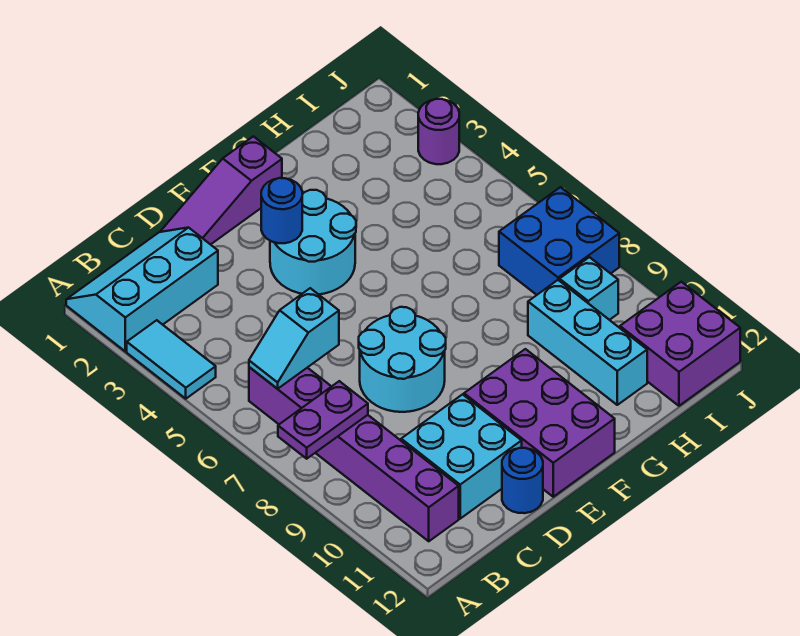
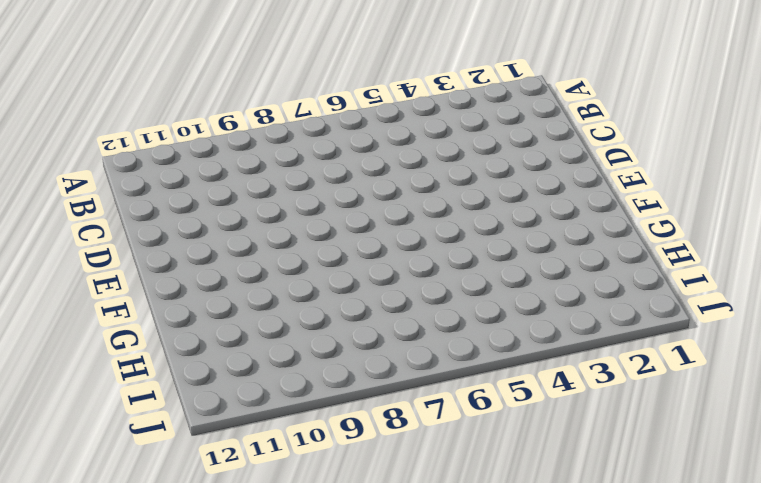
none -> cyan slope A1:C2 level 1 top 2
none -> cyan tile A3:A4 level 1
none -> purple brick B6:B11 level 1

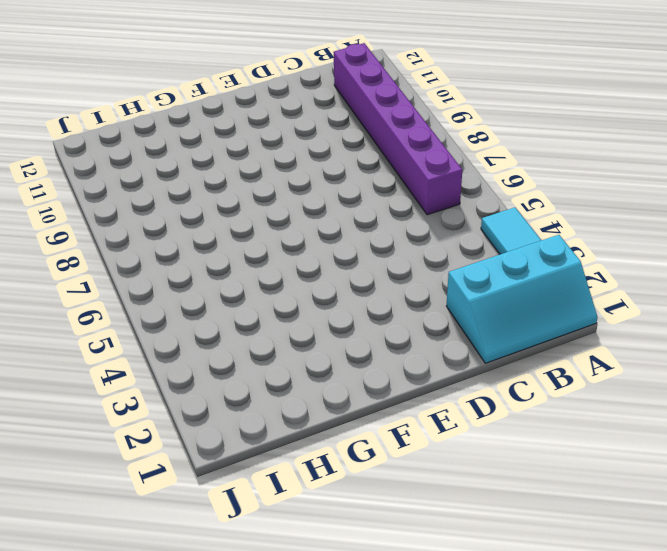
none -> cyan brick C10:D11 level 1
none -> purple slope D1:F1 level 1 top F
none -> cyan round brick D7:E8 level 1

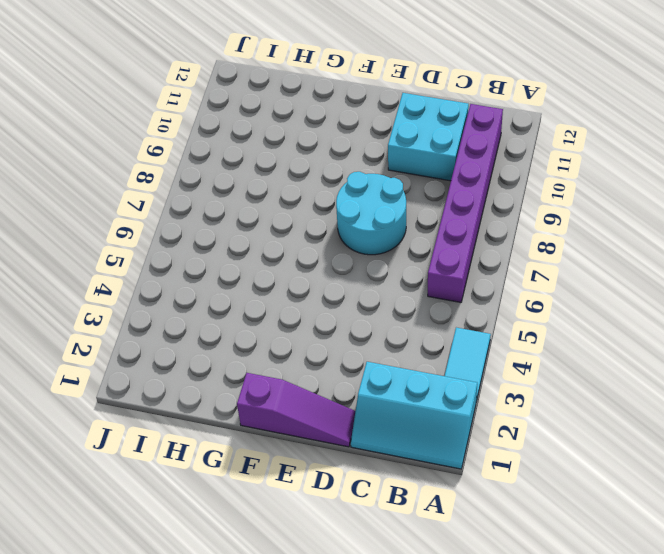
none -> blue round brick D12 level 1
none -> cyan round brick E3:F4 level 1
none -> purple brick E10:F12 level 1

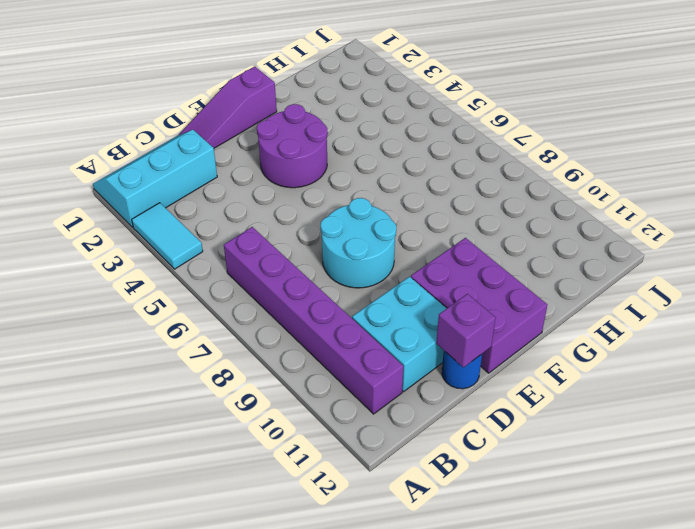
purple brick D12 level 2 -> none
purple round brick E3:F4 level 1 -> cyan round brick E3:F4 level 1
none -> cyan brick H9:H11 level 1
none -> blue brick I7:J8 level 1
none -> cyan brick I9 level 1

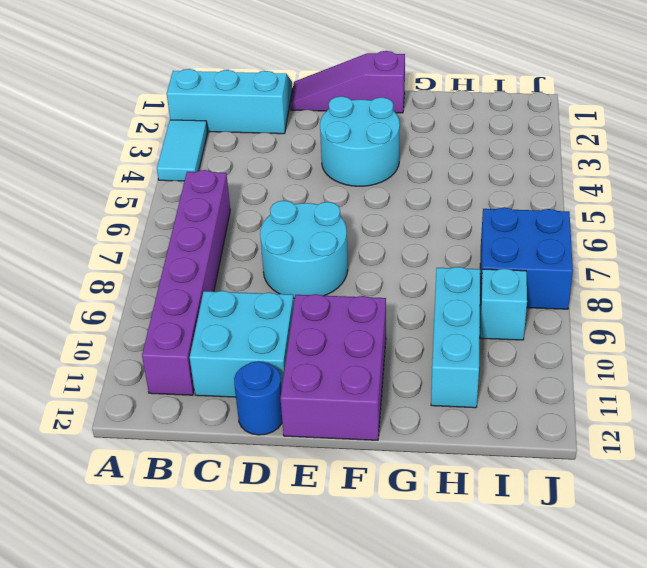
none -> purple brick I11:J12 level 1
none -> purple round brick J3 level 1
none -> purple plate A8:B8 level 2

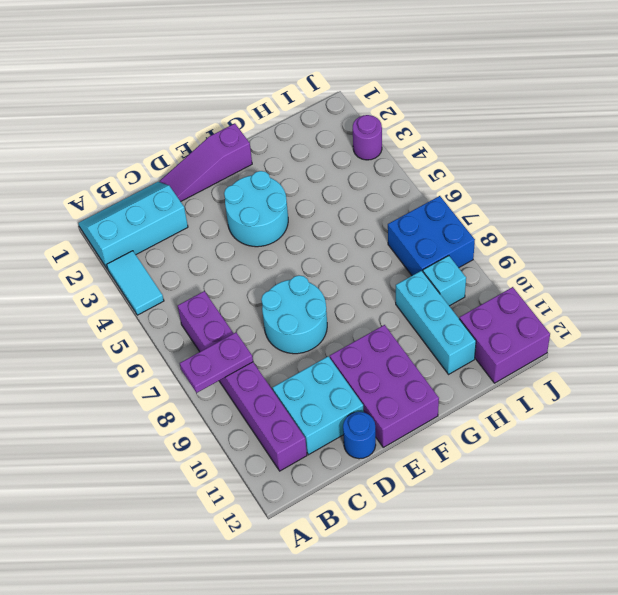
none -> cyan slope B6:C6 level 2 top C
none -> blue round brick E3 level 2

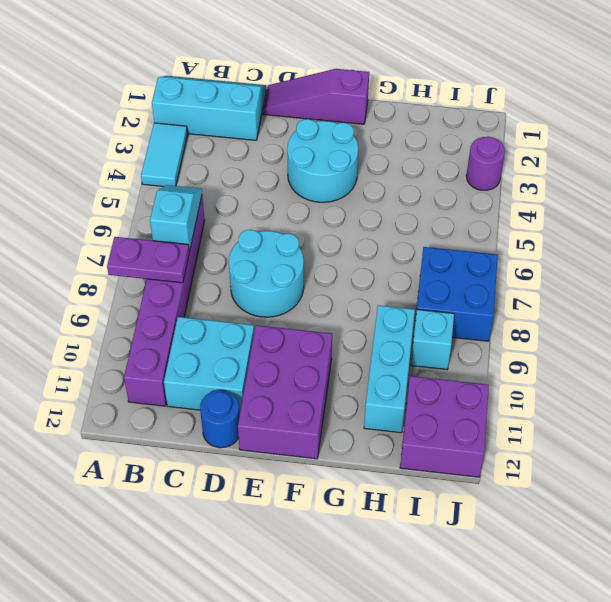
cyan slope B6:B7 level 2 top 7 -> cyan slope B6:C6 level 2 top C
none -> blue round brick E3 level 2

